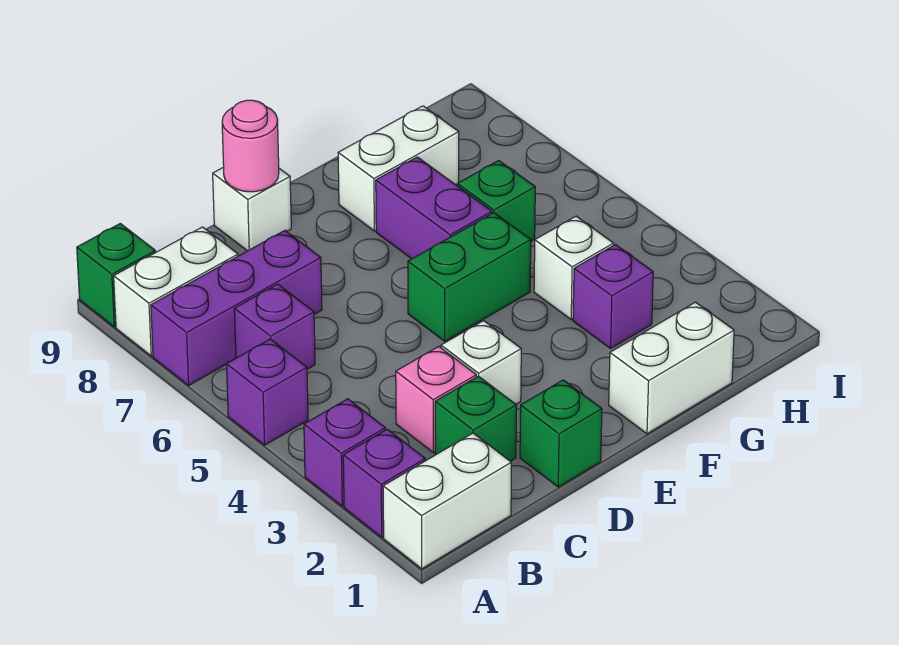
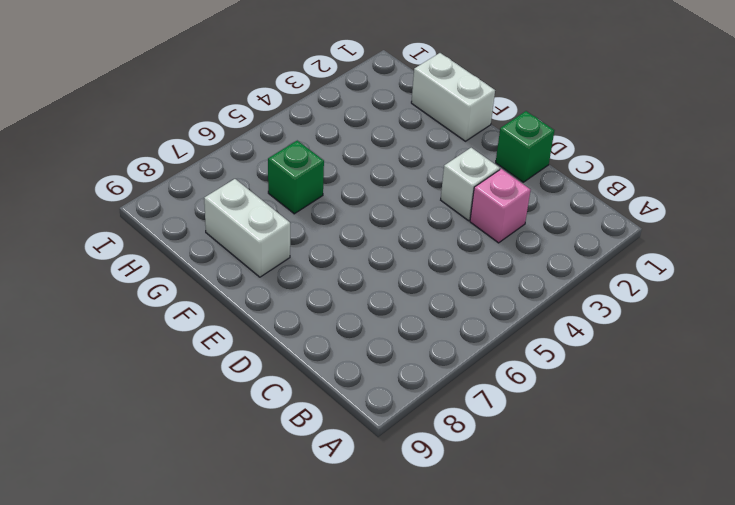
none -> white brick A1:B1 level 1
none -> purple brick A2 level 1
none -> purple brick A3 level 1

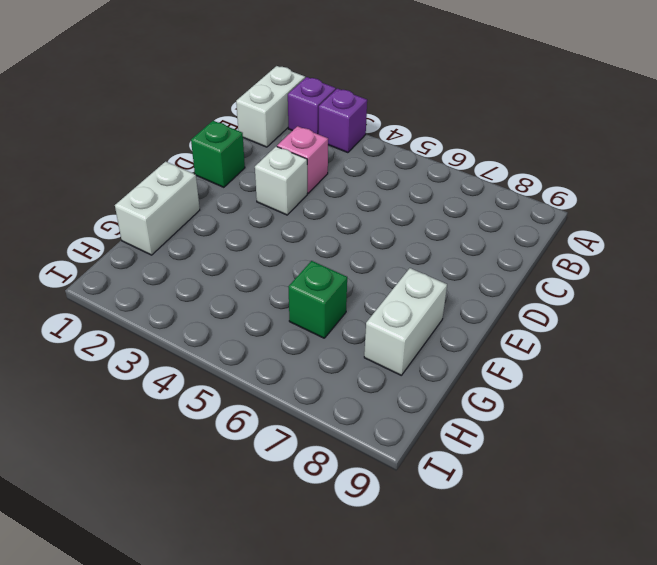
none -> purple brick A5 level 1
none -> purple brick A7:C7 level 1
none -> white brick A8:B8 level 1

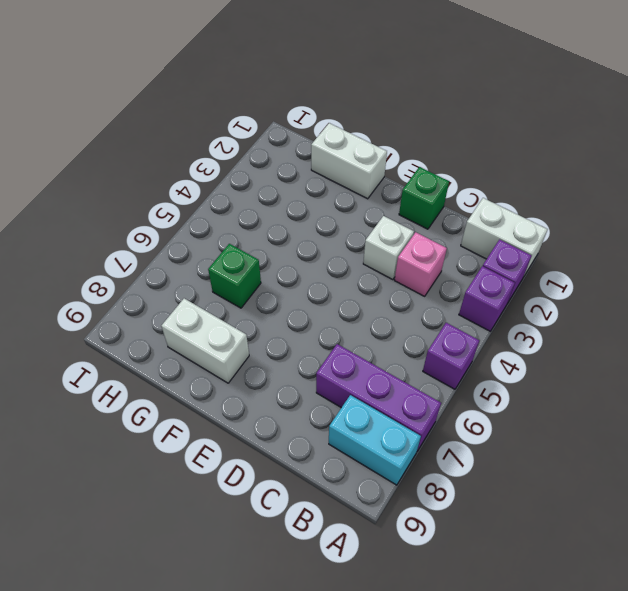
cyan brick A8:B8 level 1 -> white brick A8:B8 level 1
none -> green brick A9 level 1
none -> purple brick B6 level 1
none -> green brick C2 level 1

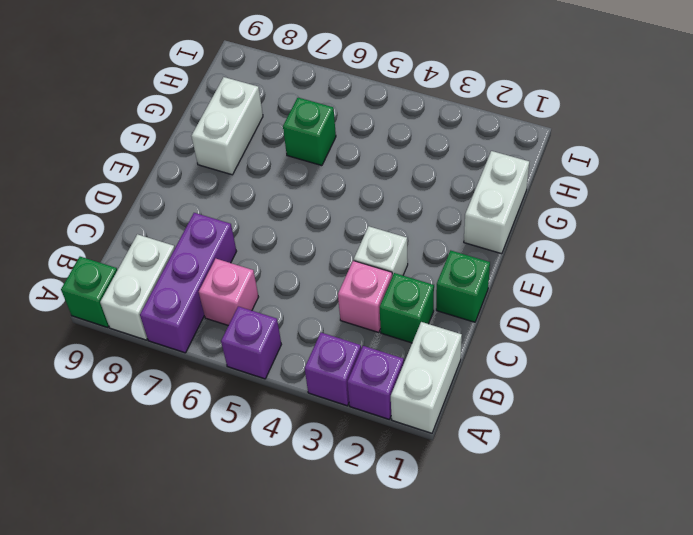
pink brick B6 level 1 -> purple brick B6 level 1
none -> white brick D9 level 1
none -> green brick E5:F5 level 1
none -> purple brick F6:F7 level 1

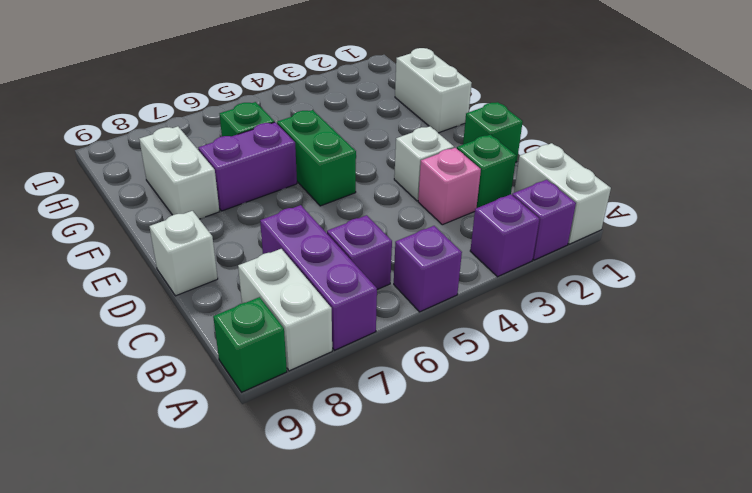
none -> purple brick G3 level 1
none -> white brick G4 level 1
none -> pink round brick D9 level 2

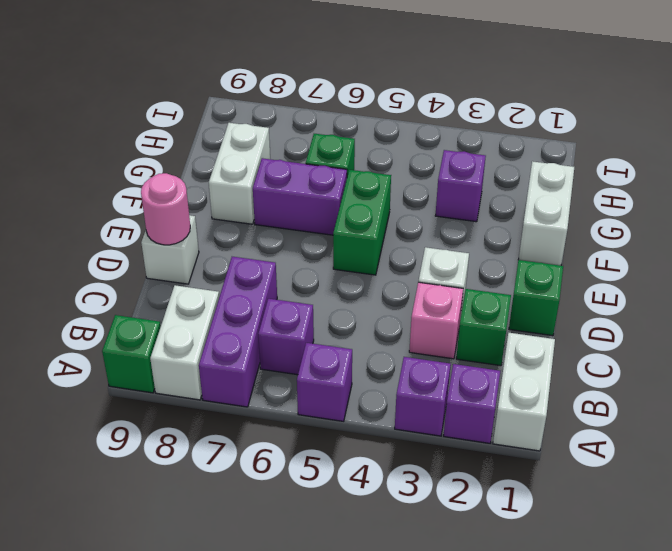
none -> white brick G4 level 1

